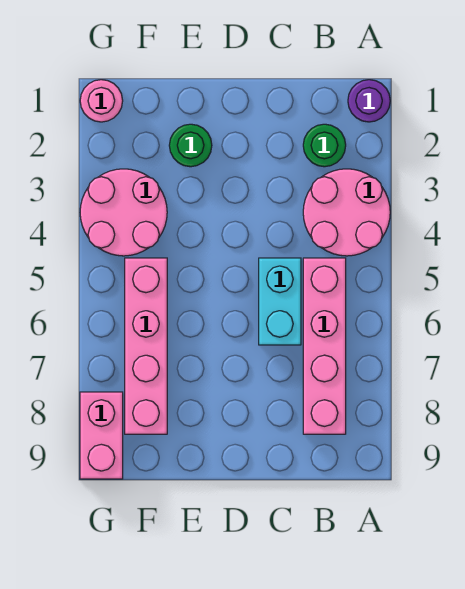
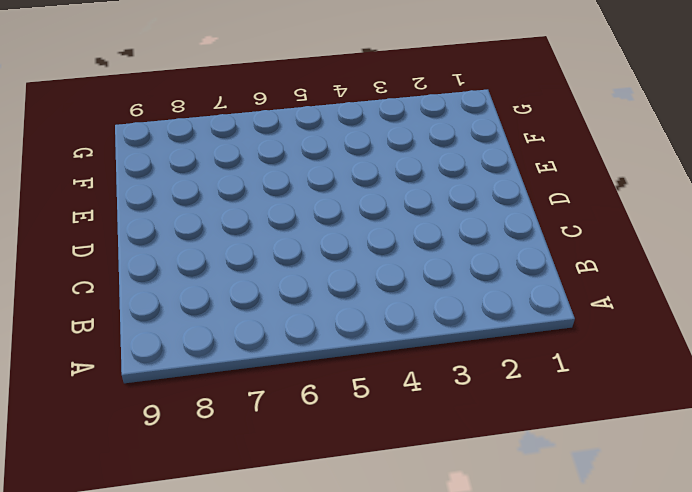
none -> purple round brick A1 level 1
none -> pink round brick A3:B4 level 1

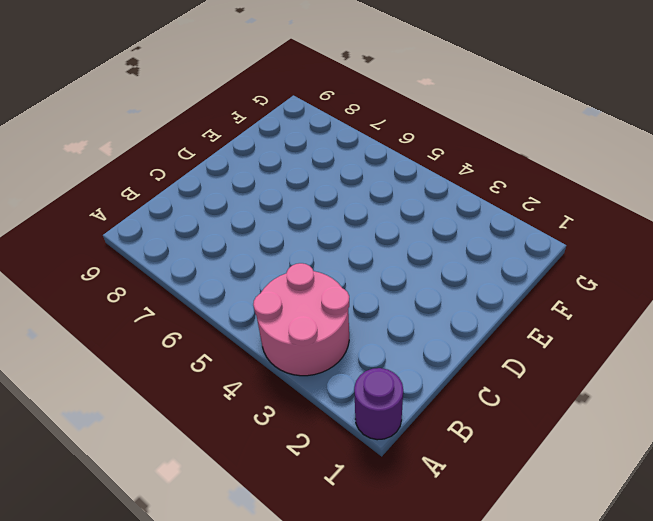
none -> green round brick B2 level 1
none -> pink brick B5:B8 level 1

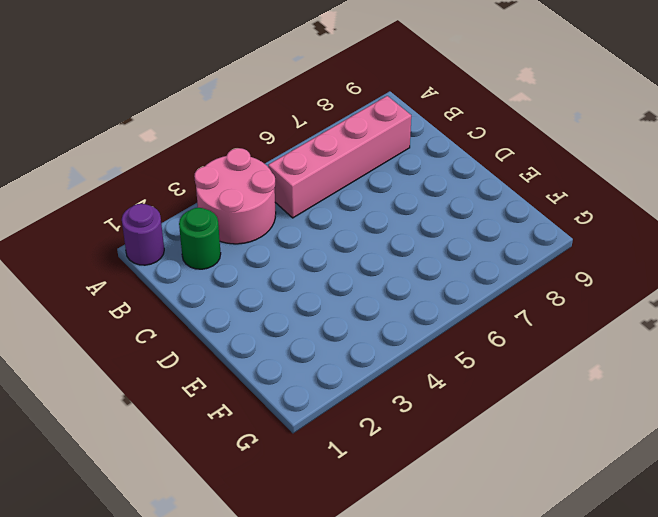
none -> cyan brick C5:C6 level 1
none -> green round brick E2 level 1

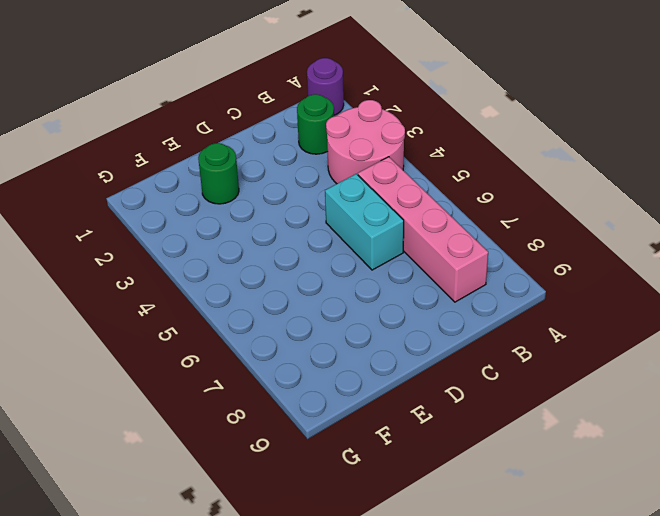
none -> pink round brick F3:G4 level 1
none -> pink brick F5:F8 level 1

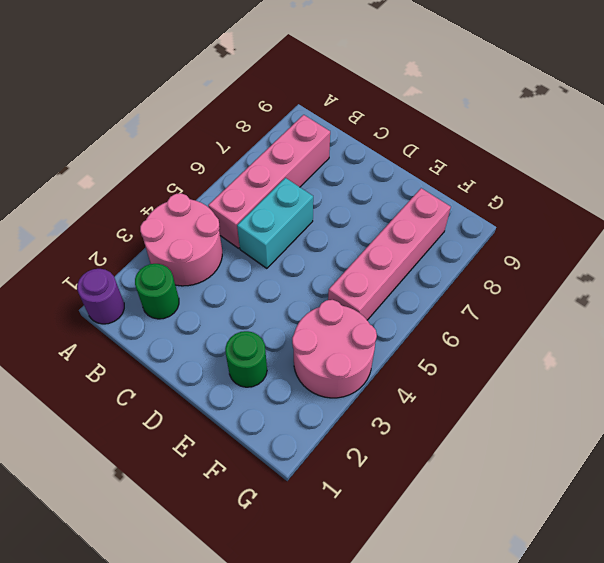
none -> pink round brick G1 level 1
none -> pink brick G8:G9 level 1

